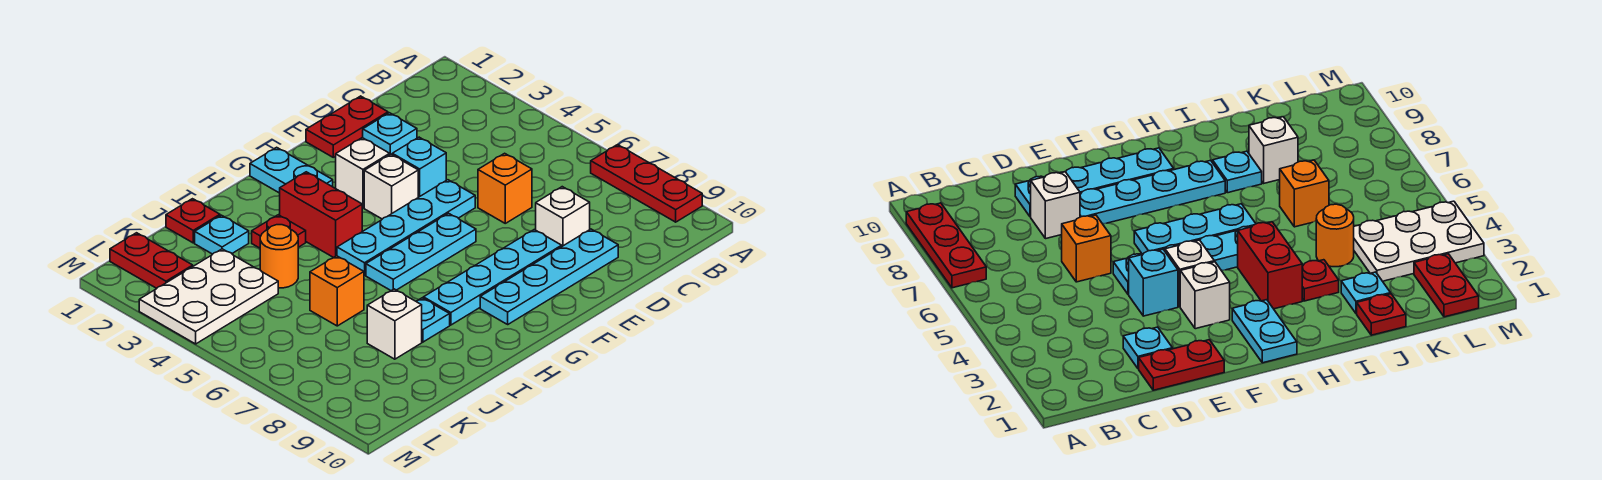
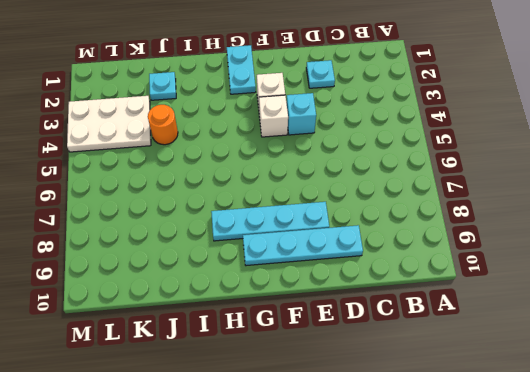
none -> red plate A7:A9 level 1
none -> red plate D1:E1 level 1
none -> orange brick D6 level 1

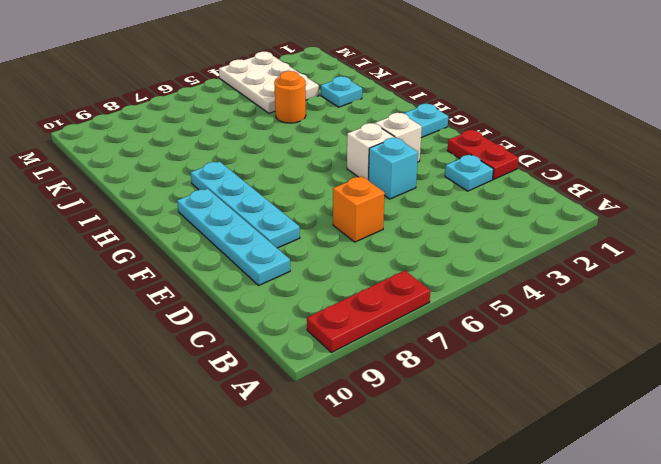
none -> white brick D8 level 1
none -> cyan plate E5:H5 level 1
none -> cyan plate F6:H6 level 1

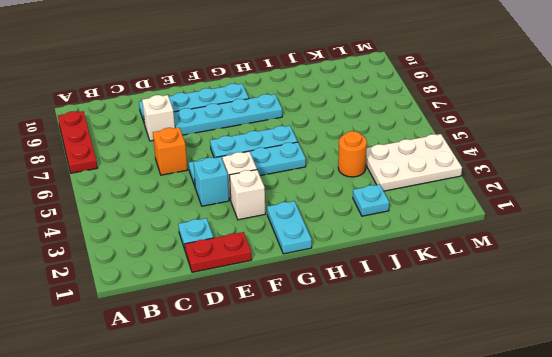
none -> red brick H3:H4 level 1
none -> red plate I3 level 1
none -> cyan plate I8 level 1

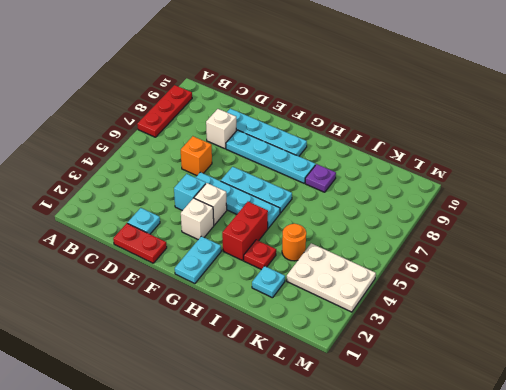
purple plate I8 level 1 -> cyan plate I8 level 1
none -> red plate J1 level 1
none -> orange brick J6 level 1
none -> white brick J8 level 1

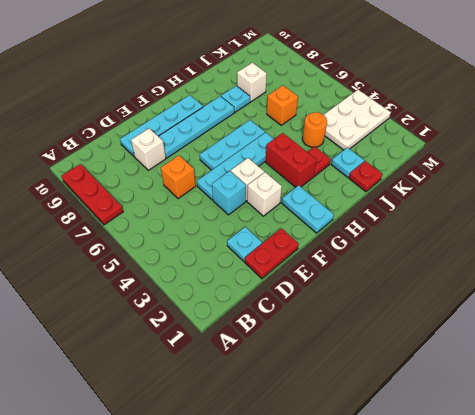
none -> red plate L1:L2 level 1

